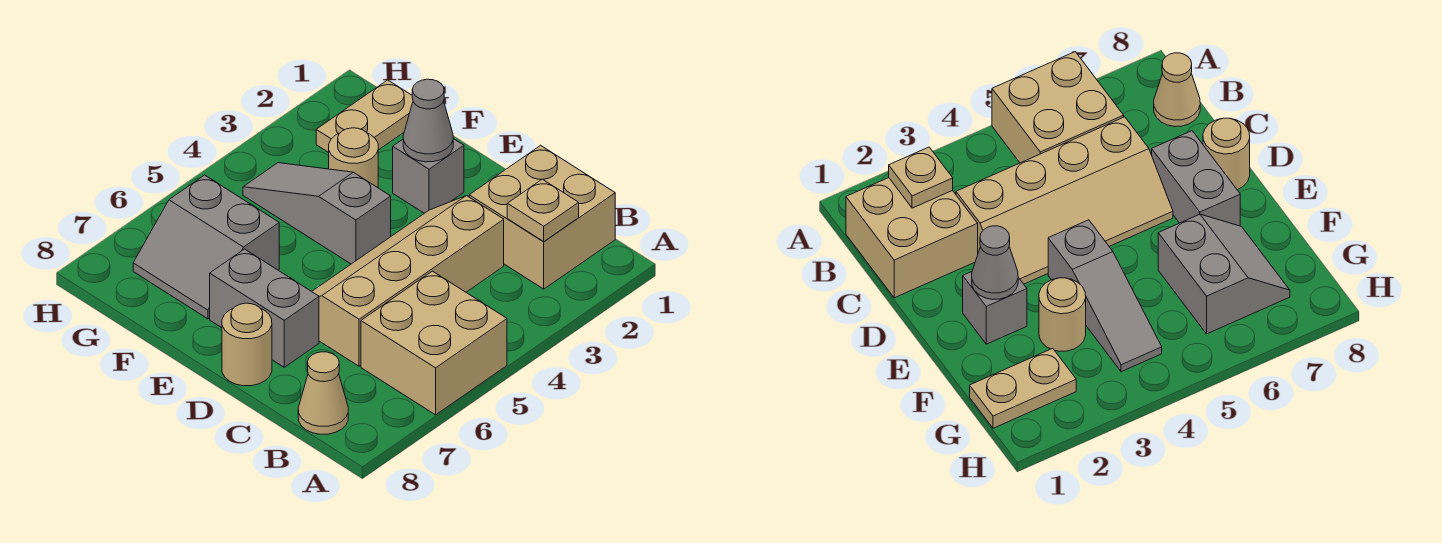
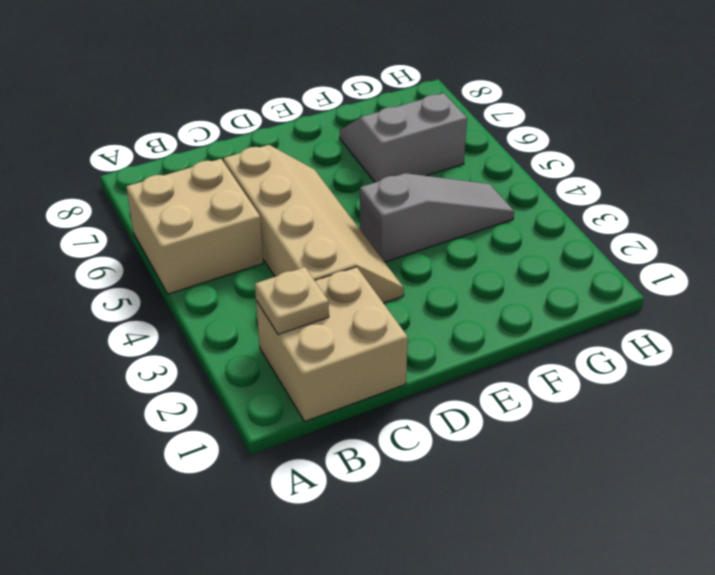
none -> tan cone B8 level 1
none -> grey brick D7:E7 level 1
none -> tan round brick D8 level 1

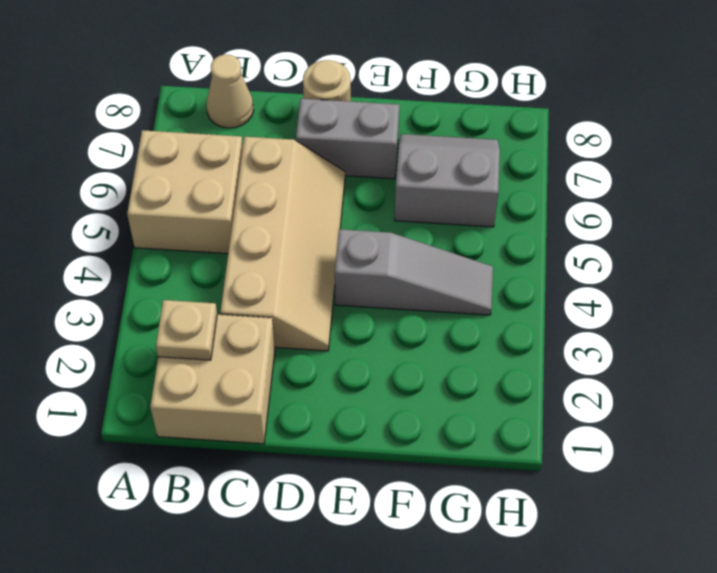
none -> grey brick E2 level 1
none -> tan round brick F3 level 1
none -> tan plate G1:G2 level 1

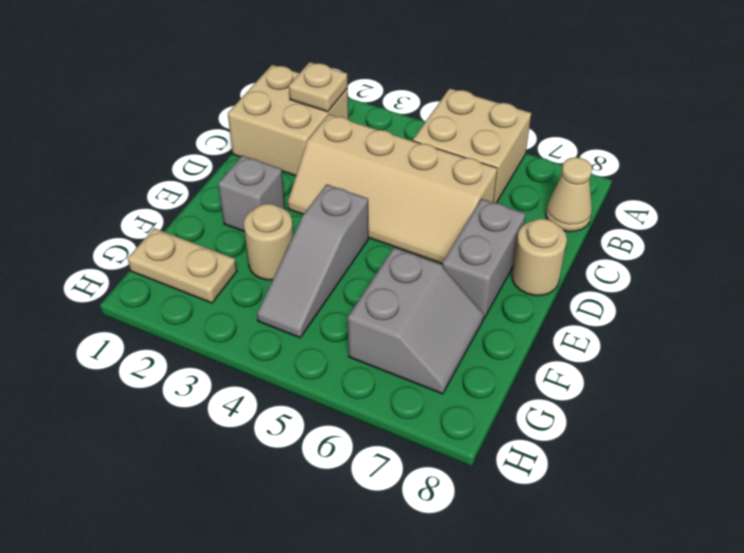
none -> grey cone E2 level 2

